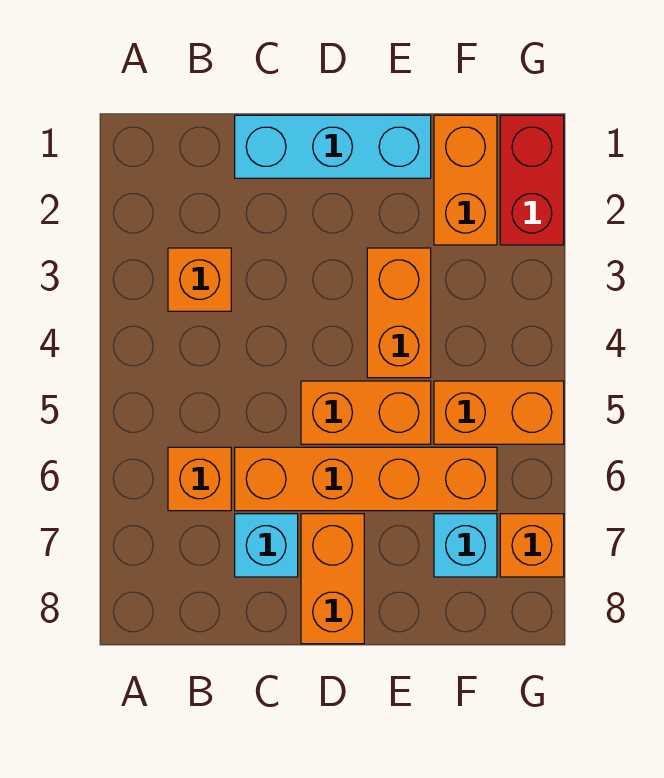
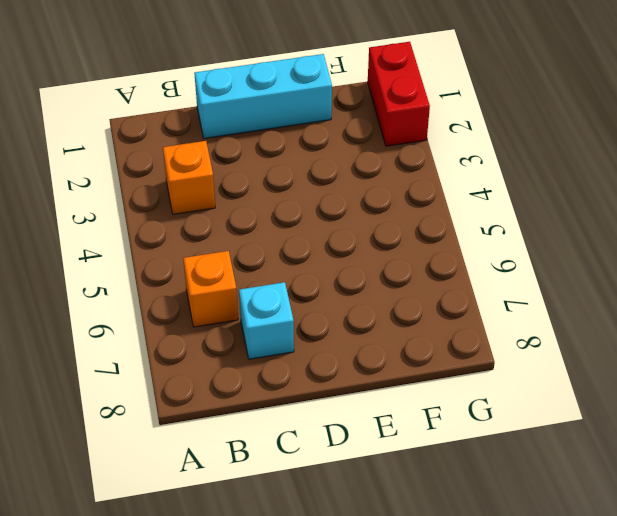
none -> orange brick C6:F6 level 1
none -> orange brick D5:E5 level 1
none -> orange brick D7:D8 level 1

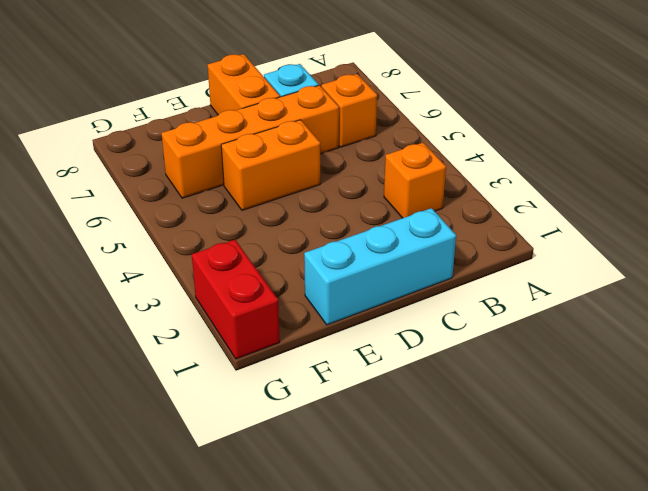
none -> orange brick E3:E4 level 1
none -> orange brick F1:F2 level 1
none -> orange brick F5:G5 level 1

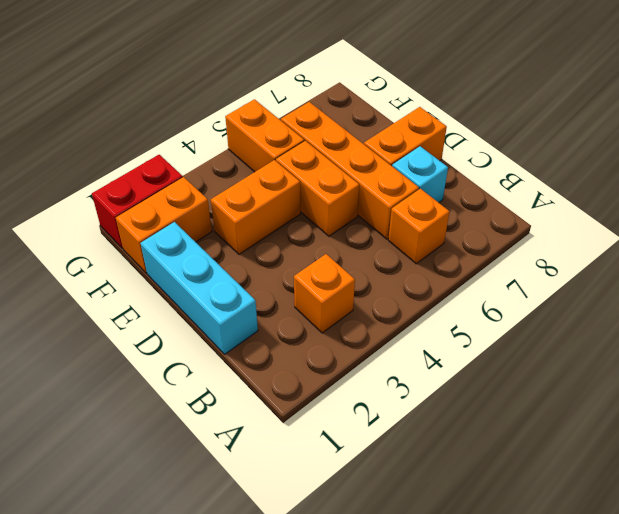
none -> cyan brick F7 level 1
none -> orange brick G7 level 1

